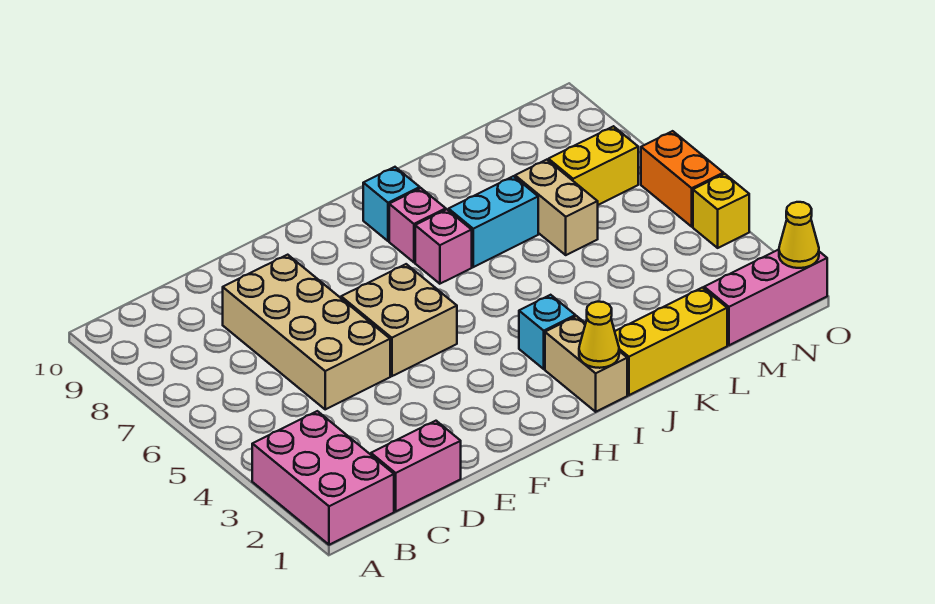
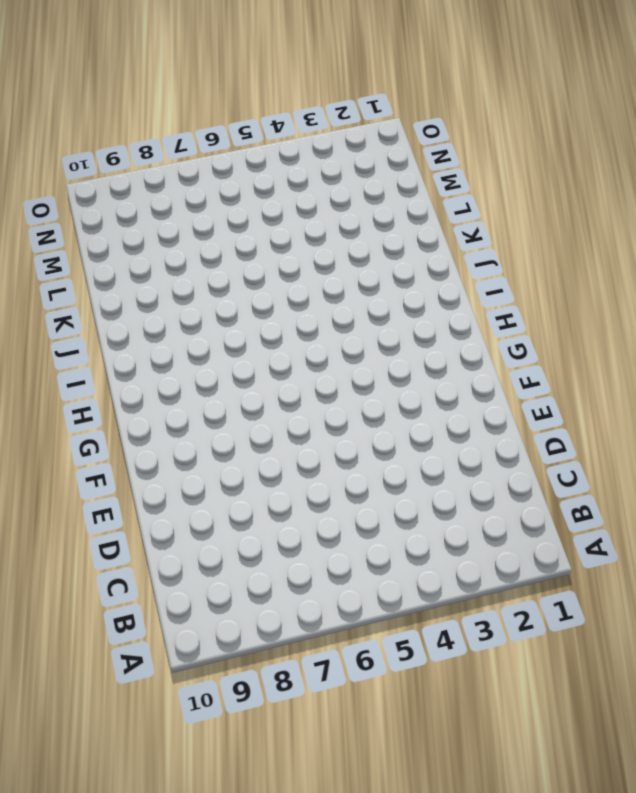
none -> pink brick A1:B3 level 1
none -> pink brick C1:D1 level 1
none -> tan brick D5:E8 level 1

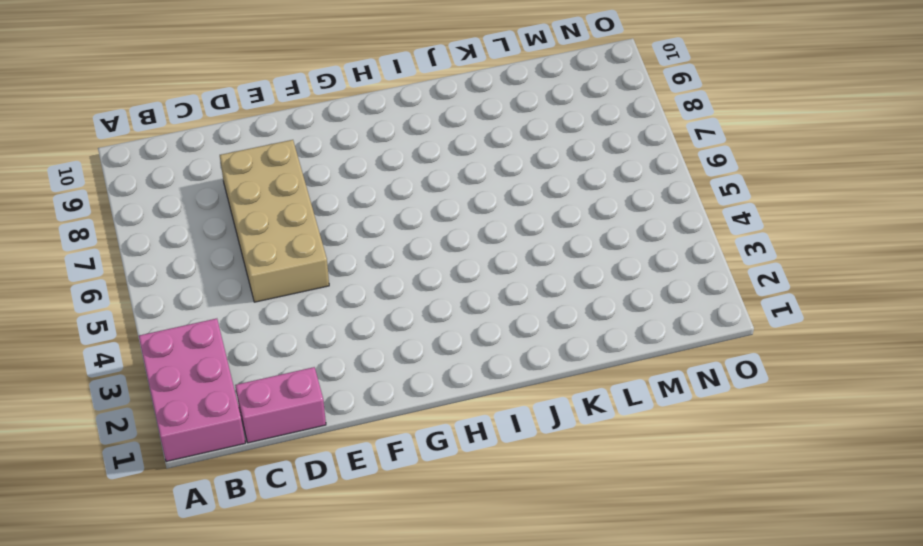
none -> tan brick F5:G6 level 1
none -> tan brick I1:I2 level 1
none -> cyan brick I3 level 1

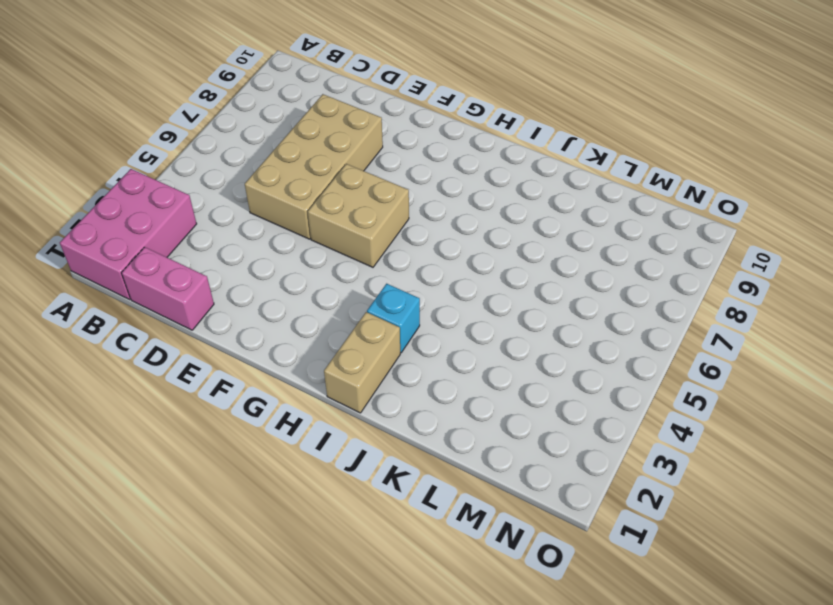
none -> pink brick I7 level 1
none -> pink brick I8 level 1
none -> cyan brick I9 level 1

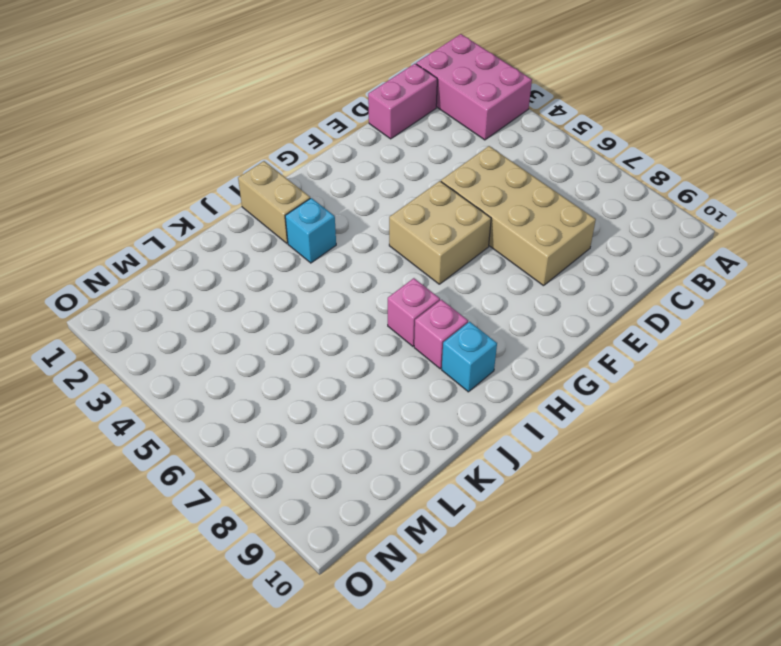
none -> yellow brick J1:L1 level 1
none -> cyan brick J7:K7 level 1
none -> tan brick L6:L7 level 1

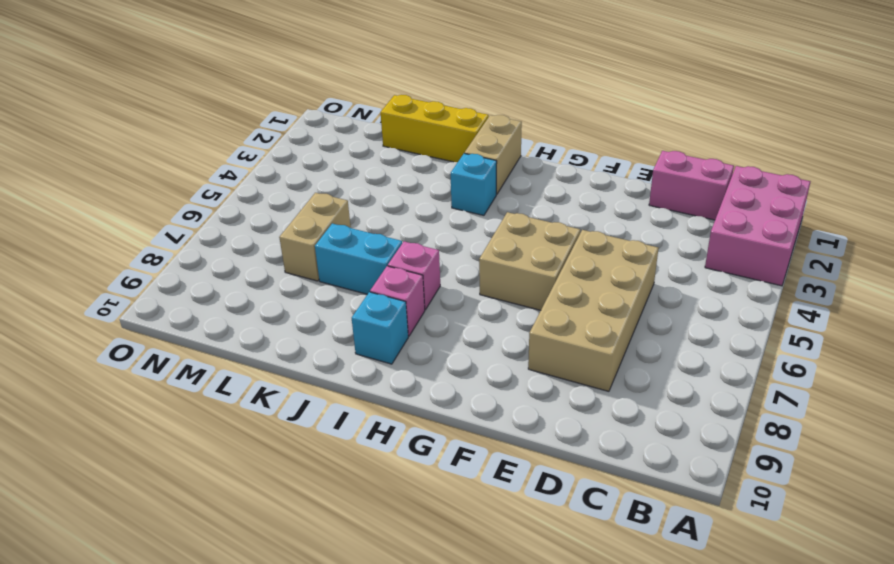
none -> pink brick M1:O1 level 1
none -> yellow brick M7:N7 level 1
none -> yellow brick O4 level 1

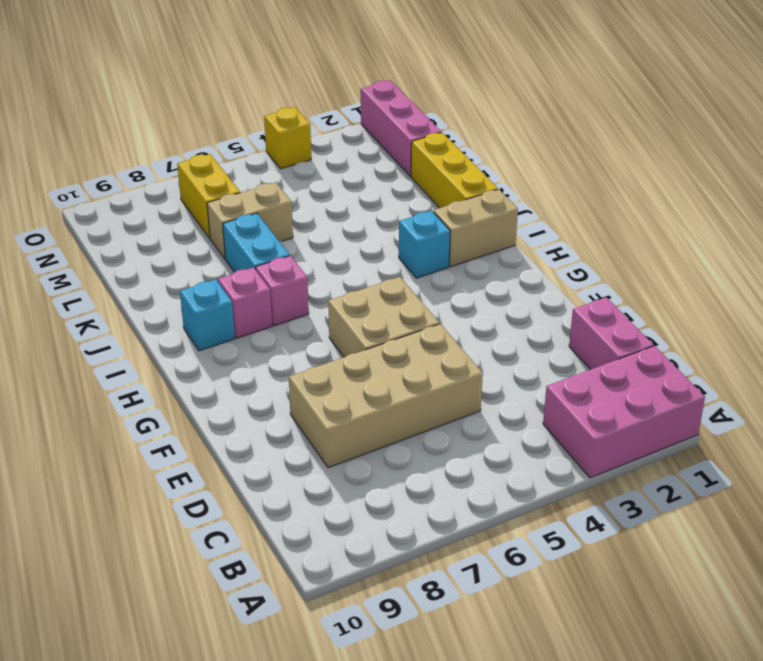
none -> orange brick O5:O6 level 1
none -> yellow cone I1 level 2
none -> yellow cone O1 level 2

